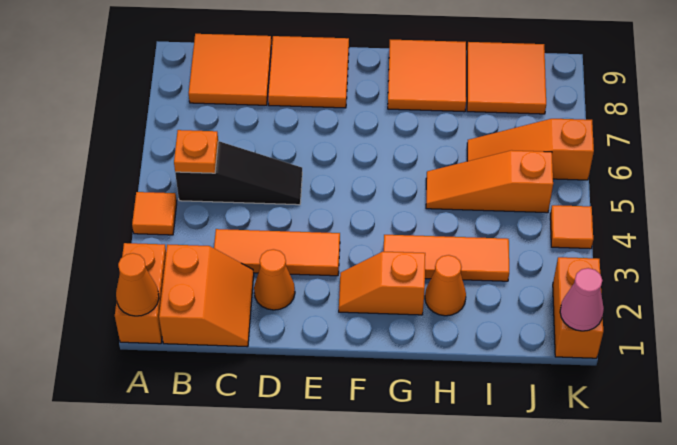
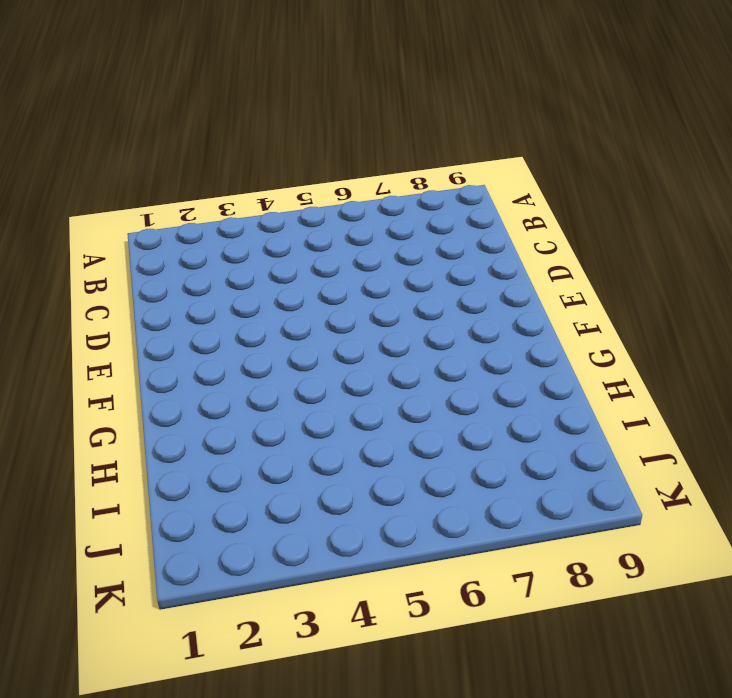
none -> orange brick A1:A2 level 1
none -> orange tile A4 level 1
none -> orange slope B1:C2 level 1 top B

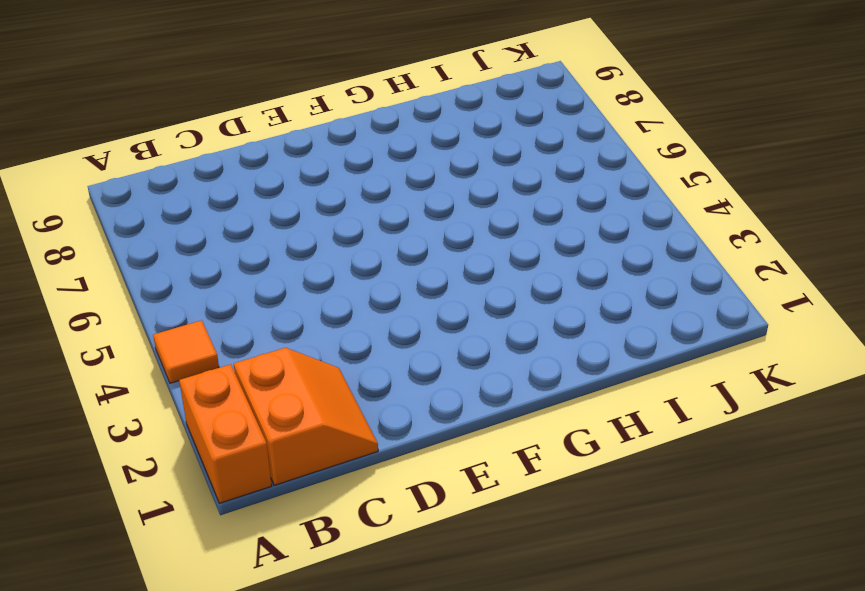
none -> black slope B5:D5 level 1 top B
none -> orange tile B8:C9 level 1
none -> orange tile C3:E3 level 1

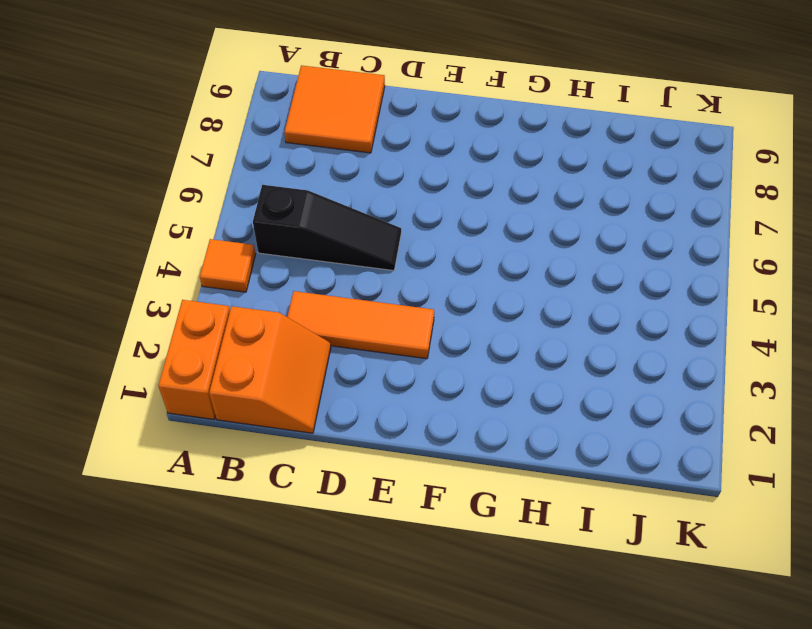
none -> orange cone D2 level 1
none -> orange tile D8:E9 level 1
none -> orange slope F2:G2 level 1 top G

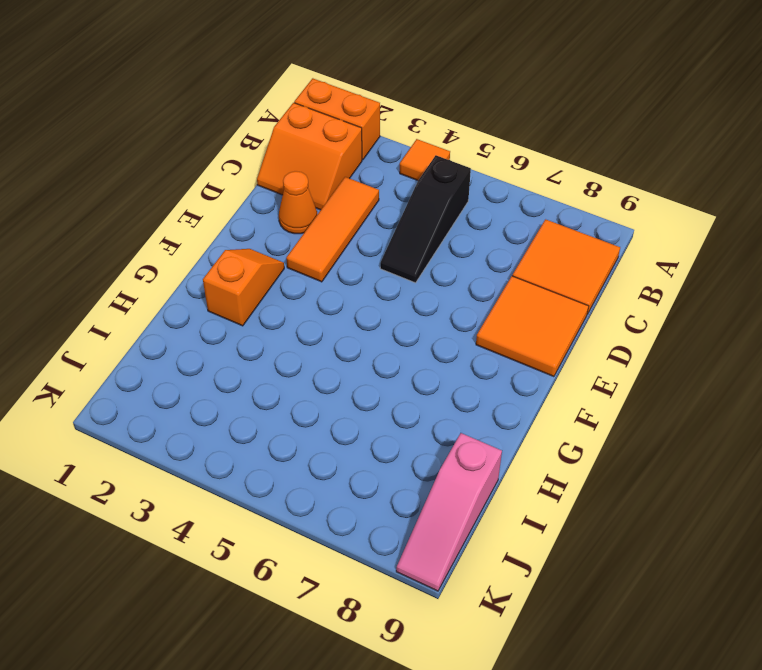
pink slope I9:K9 level 1 top I -> orange tile I8:J9 level 1
none -> orange tile G3:I3 level 1
none -> orange tile G8:H9 level 1
none -> orange cone H2 level 1

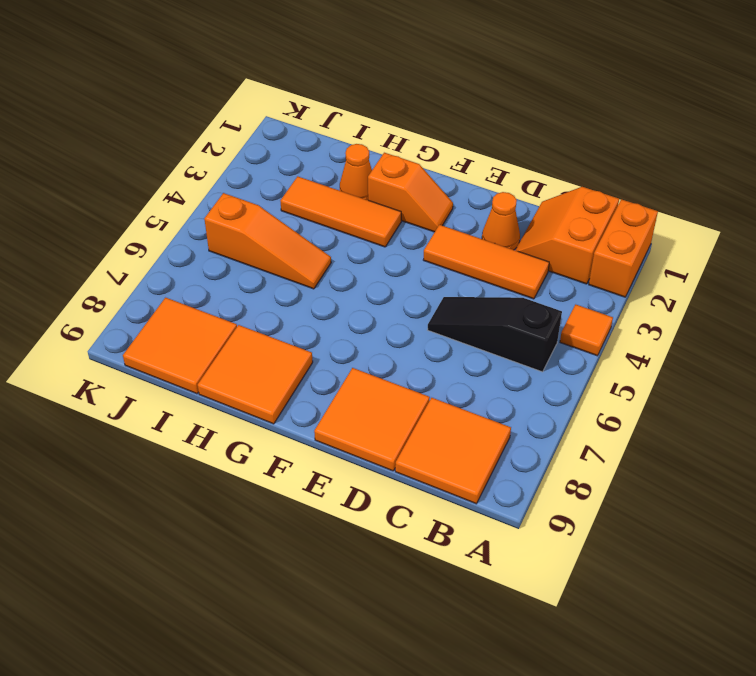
none -> orange slope I6:K6 level 1 top K
none -> orange brick K1:K2 level 1
none -> orange tile K4 level 1

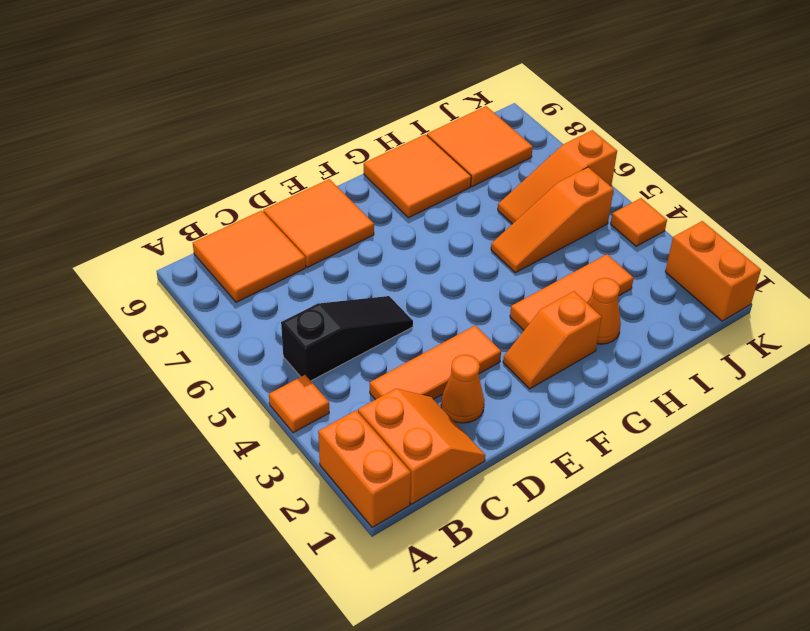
none -> orange cone A1 level 2
none -> orange plate B5 level 2
none -> pink cone K1 level 2

